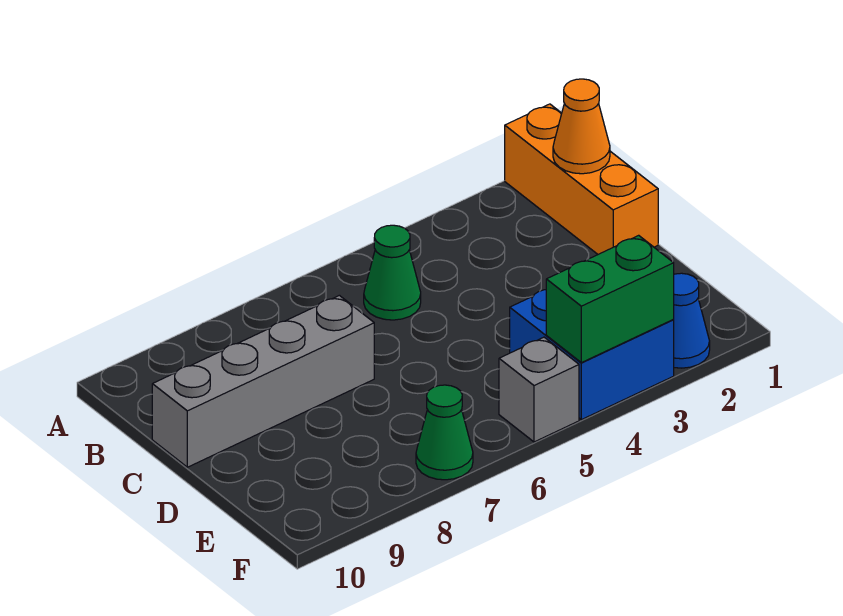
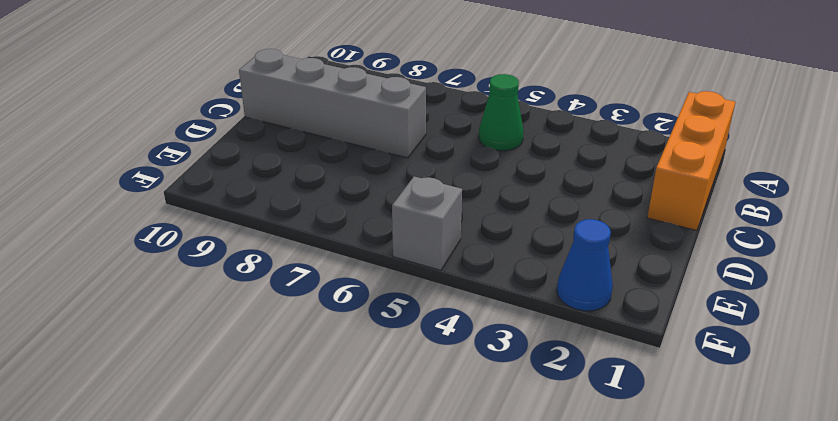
none -> blue brick E3:F4 level 1
none -> green cone F7 level 1

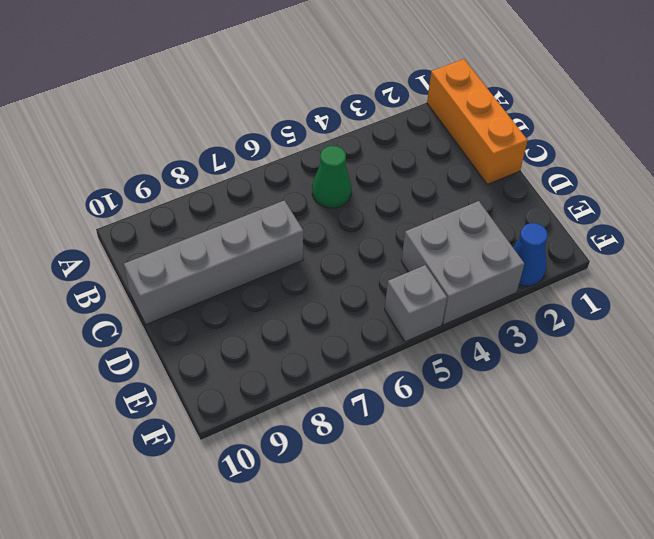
grey brick E3:F4 level 1 -> blue brick E3:F4 level 1
none -> green cone F7 level 1
none -> orange cone B1 level 2

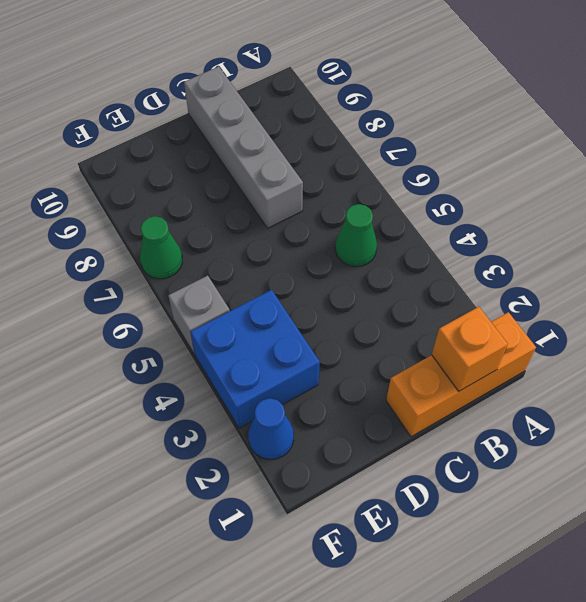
orange brick B1 level 2 -> orange cone B1 level 2
none -> green brick F3:F4 level 2

